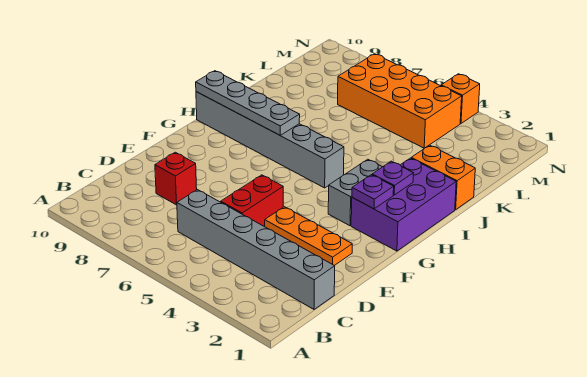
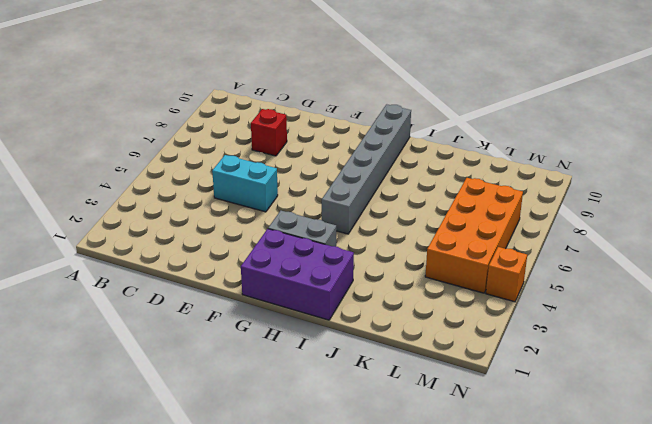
cyan brick D5:E5 level 1 -> red brick D5:E5 level 1
none -> grey brick C1:C6 level 1
none -> orange plate E2:E4 level 1
none -> orange brick J1:J2 level 1

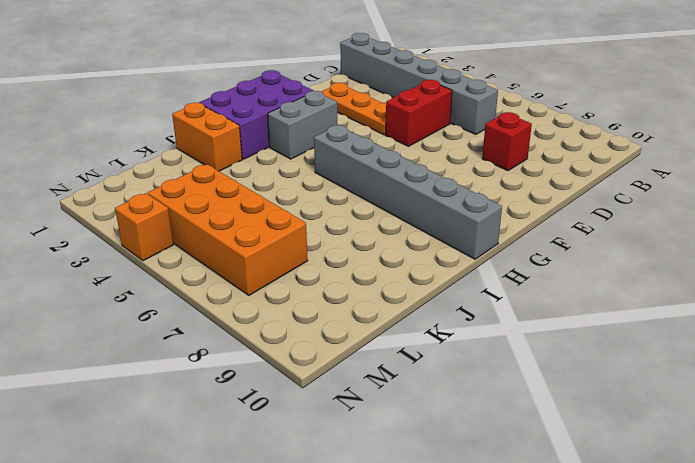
none -> purple plate G2 level 2
none -> purple plate H2 level 2
none -> grey plate H7:H10 level 2

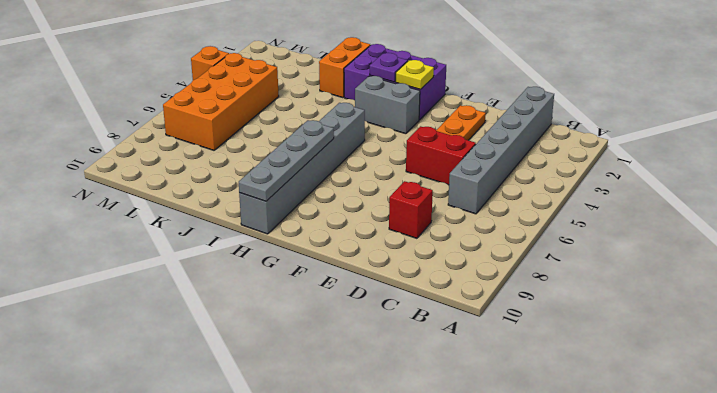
yellow plate G2 level 2 -> purple plate G2 level 2

